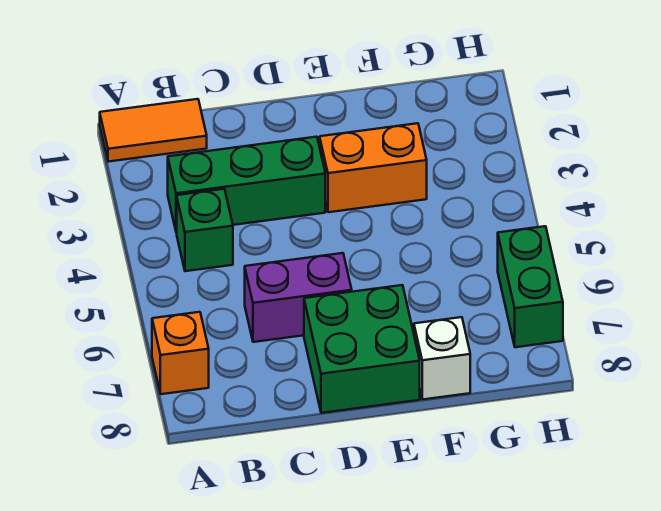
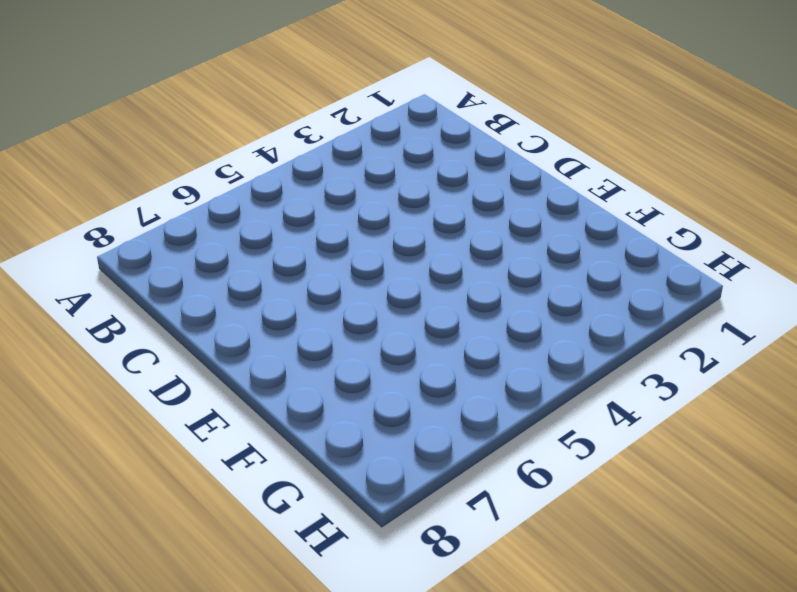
none -> orange tile A1:B1 level 1
none -> orange brick A7 level 1

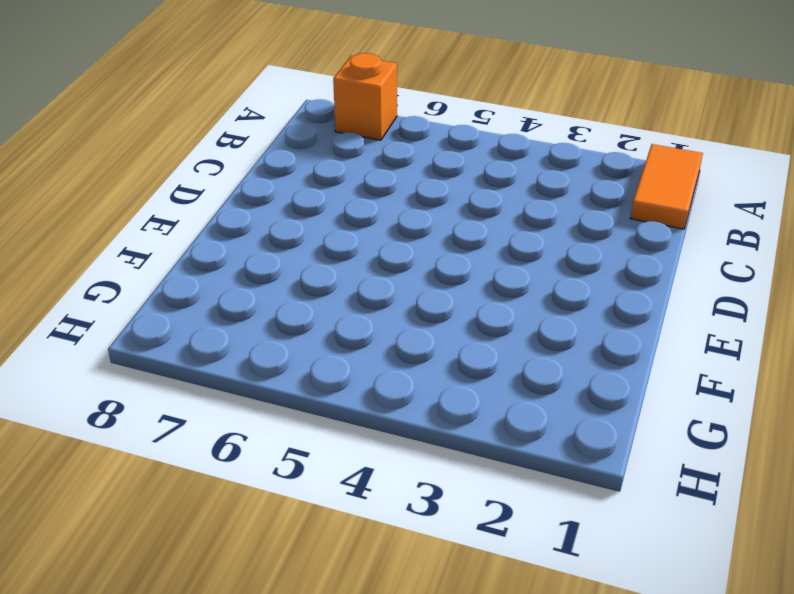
none -> green brick B3:D3 level 1
none -> green brick B4 level 1

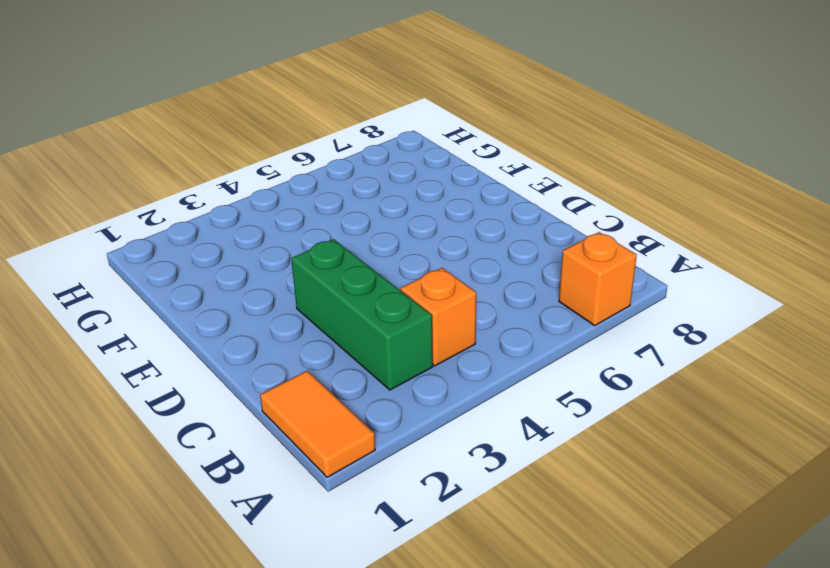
orange brick B4 level 1 -> green brick B4 level 1
none -> purple brick C6:D6 level 1
none -> green brick D7:E8 level 1

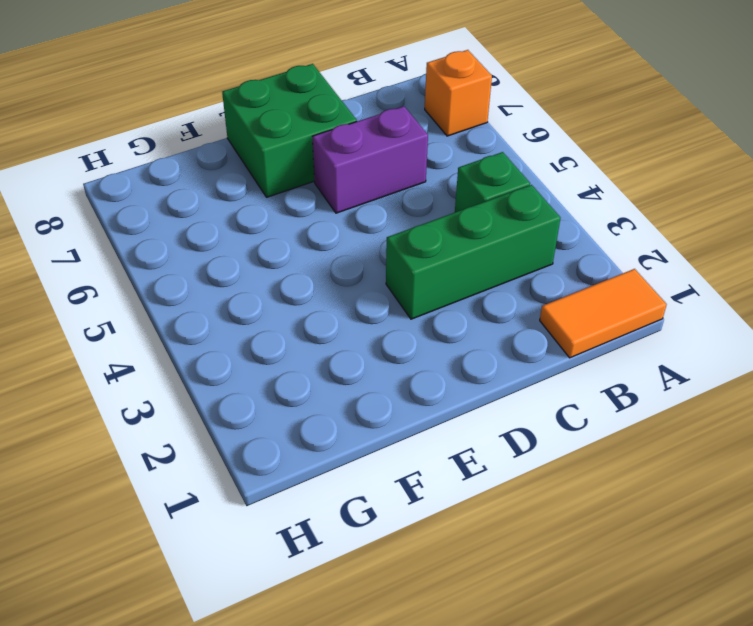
none -> orange brick E3:F3 level 1
none -> white brick F8 level 1

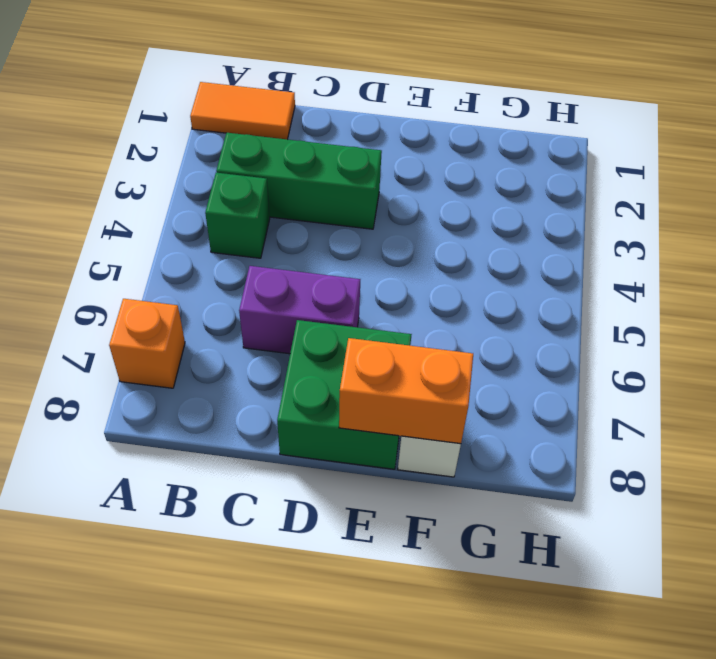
orange brick E8:F8 level 2 -> orange brick E3:F3 level 1
none -> green brick H6:H7 level 1

